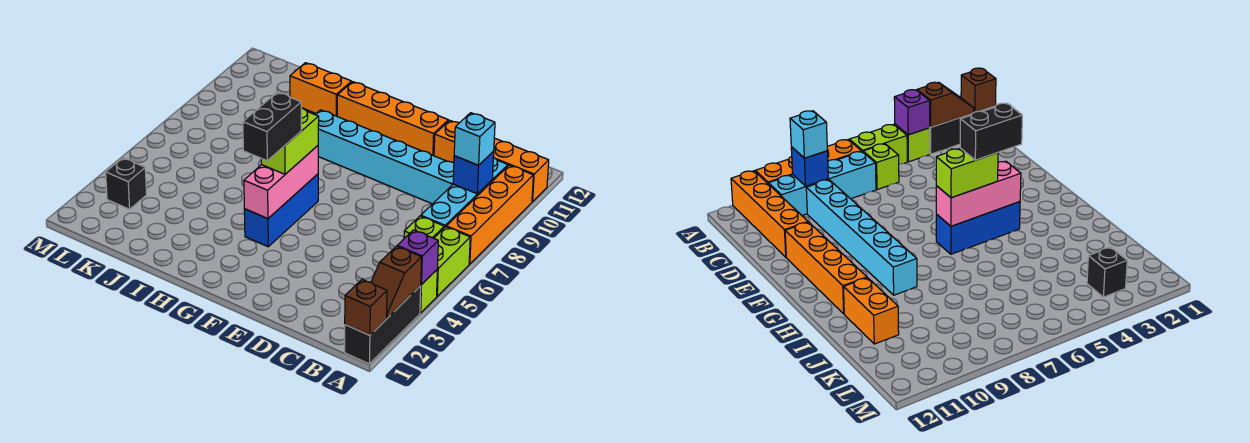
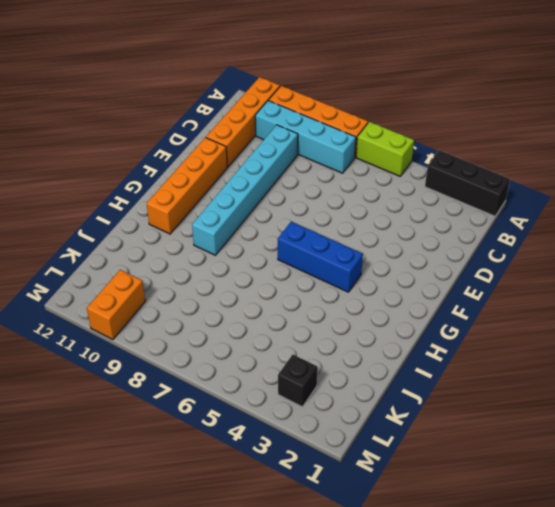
orange brick L10:M10 level 1 -> orange brick I11:J11 level 1
none -> lime brick A4 level 1
none -> lime brick B6 level 1
none -> brown brick A1 level 2

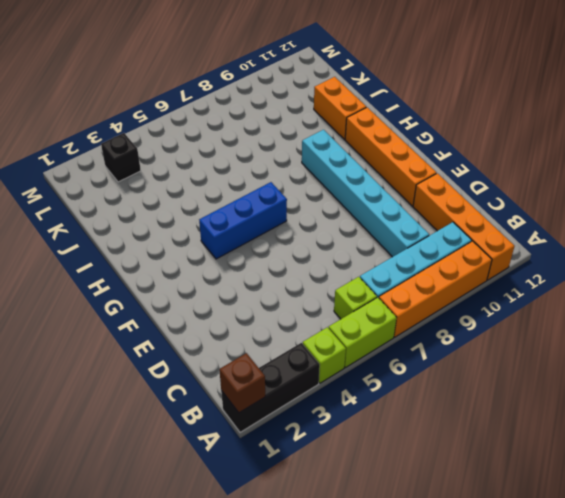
none -> brown slope A2:A3 level 2 top 3
none -> purple brick A4 level 2
none -> blue brick B9 level 2

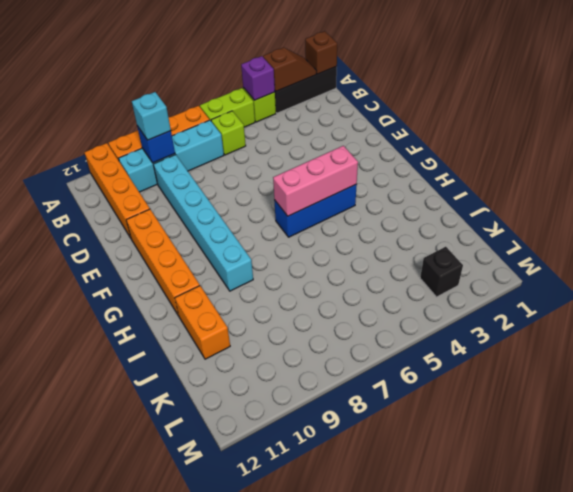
none -> lime brick G5:G6 level 3
none -> black brick G4:G5 level 4

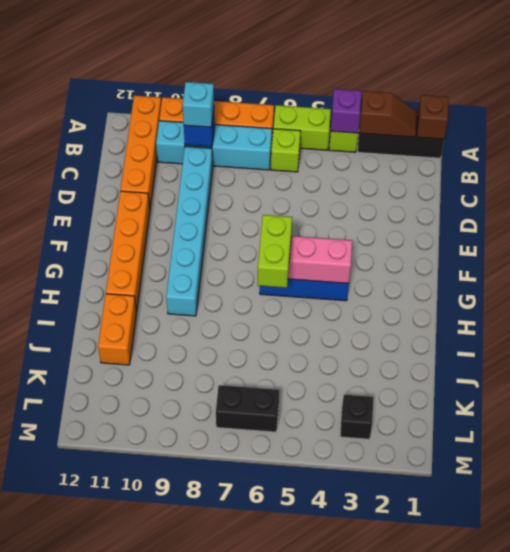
lime brick G6:H6 level 3 -> lime brick G5:G6 level 3
black brick L6:L7 level 1 -> black brick G4:G5 level 4

